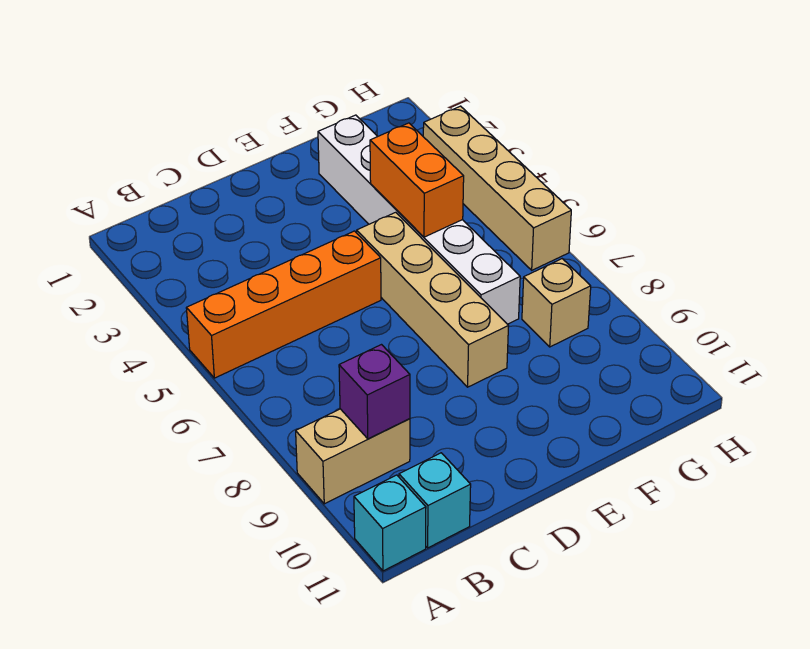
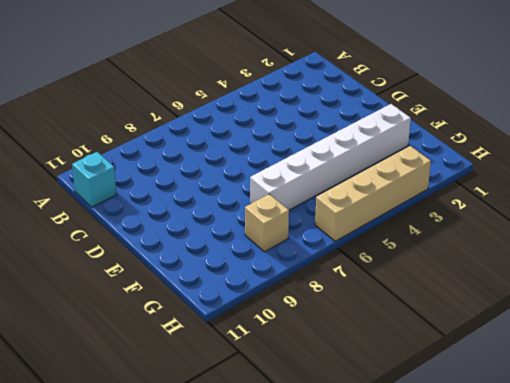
none -> orange brick A5:D5 level 1
none -> tan brick A9:B9 level 1

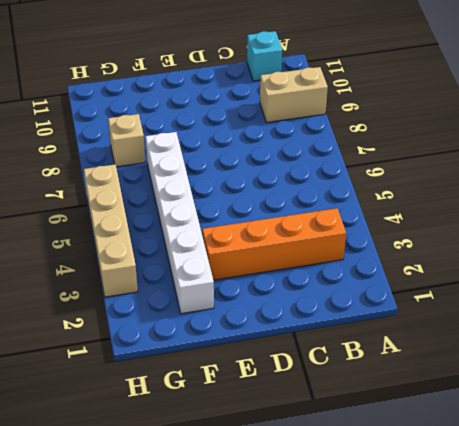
orange brick B3:E3 level 1 -> orange brick A5:D5 level 1
none -> cyan brick A11 level 1
none -> tan brick E5:E8 level 1

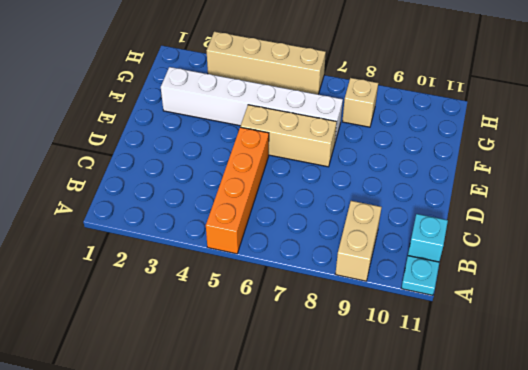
cyan plate A11 level 1 -> cyan brick A11 level 1
tan brick E5:E7 level 1 -> tan brick E5:E8 level 1
none -> purple brick B9 level 2
none -> orange brick F4:F5 level 2

